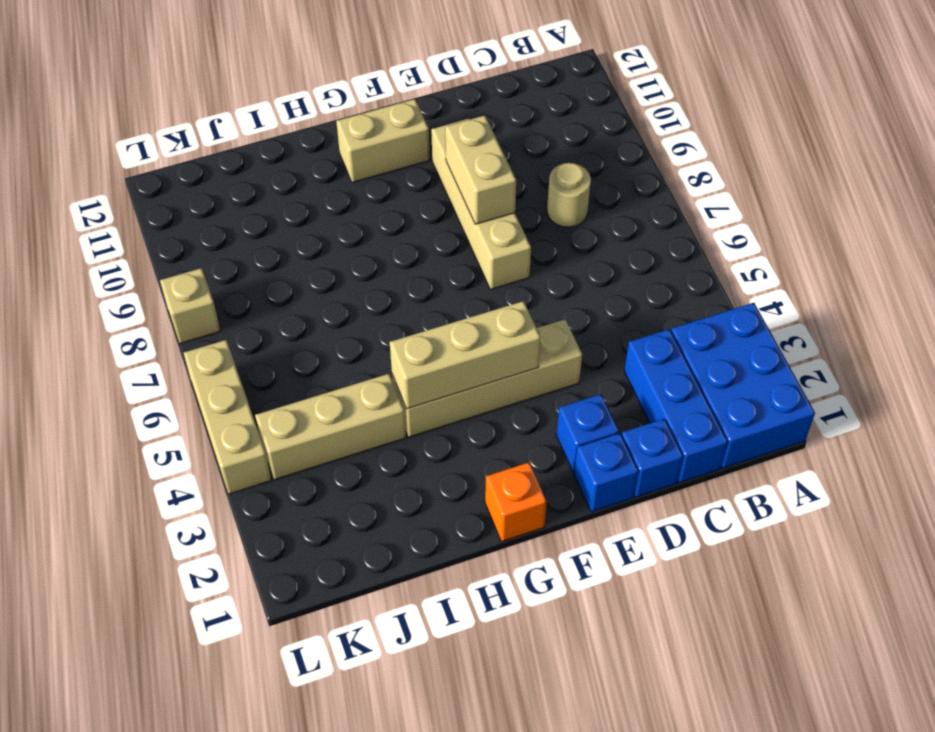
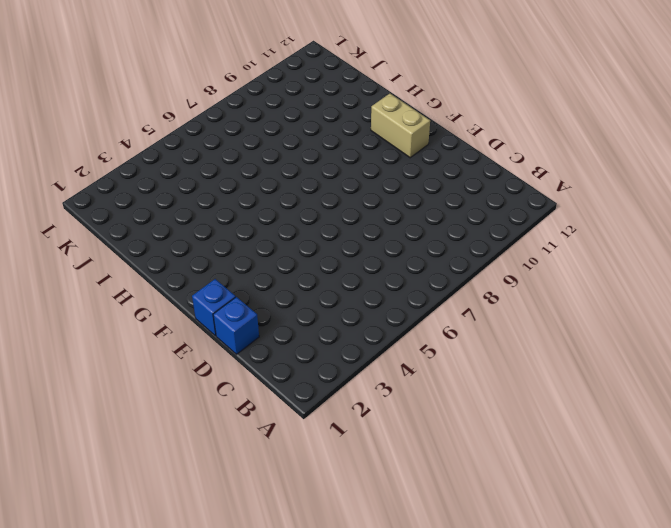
none -> blue brick A1:B3 level 1
none -> blue brick C1:C3 level 1
none -> tan round brick C8 level 1

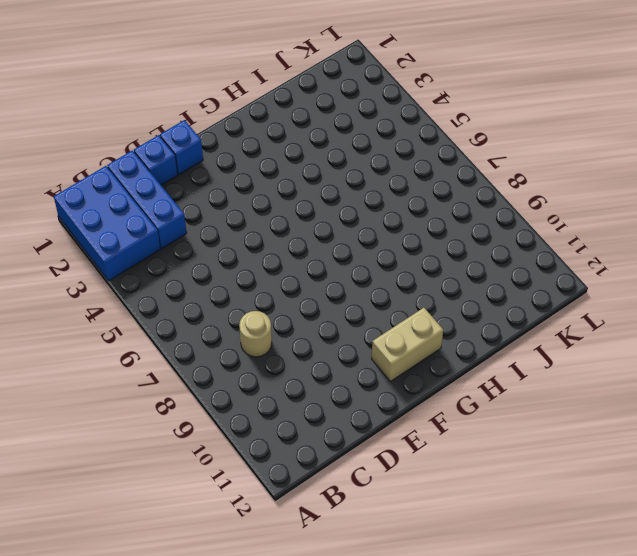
none -> blue brick E2 level 1
none -> tan brick E4:H4 level 1
none -> tan brick E7:E10 level 1

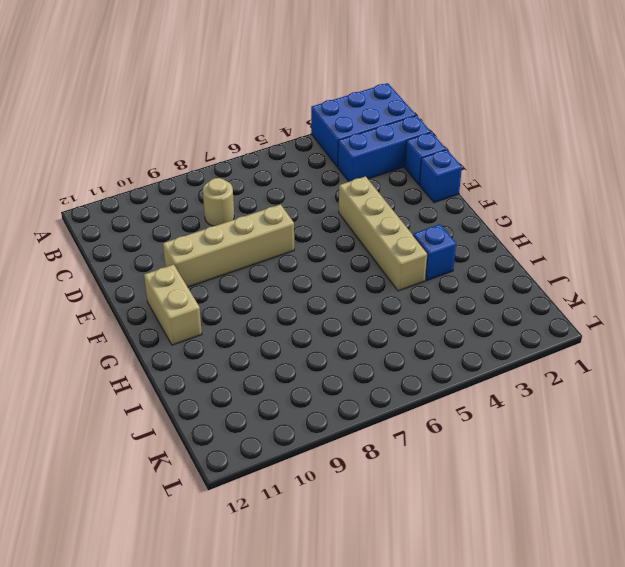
blue brick H3 level 1 -> blue brick E2 level 1
none -> orange brick G1 level 1
none -> tan brick I4:K4 level 1
none -> tan brick L4:L6 level 1

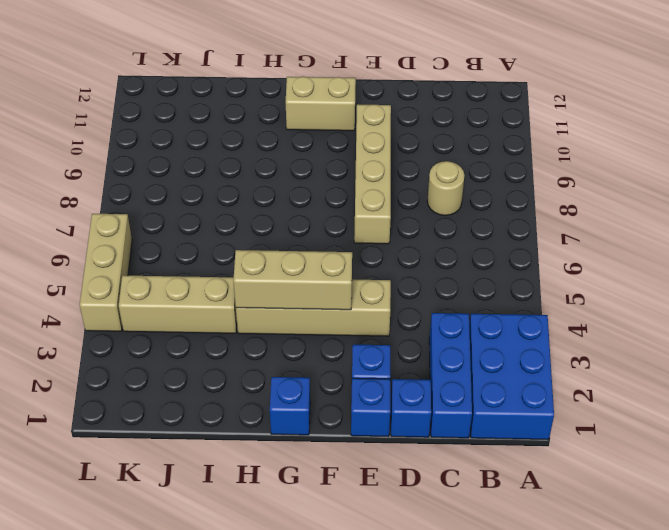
blue brick G1 level 1 -> orange brick G1 level 1
none -> tan brick L8 level 1
none -> tan brick E8:E9 level 2

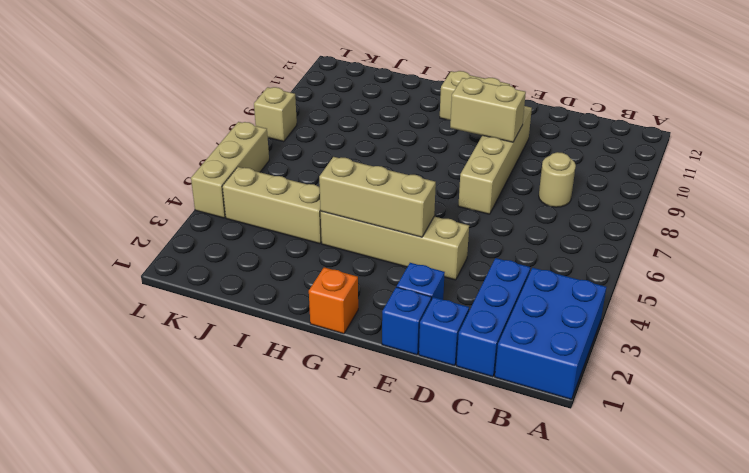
tan brick E9:F9 level 2 -> tan brick E8:E9 level 2

